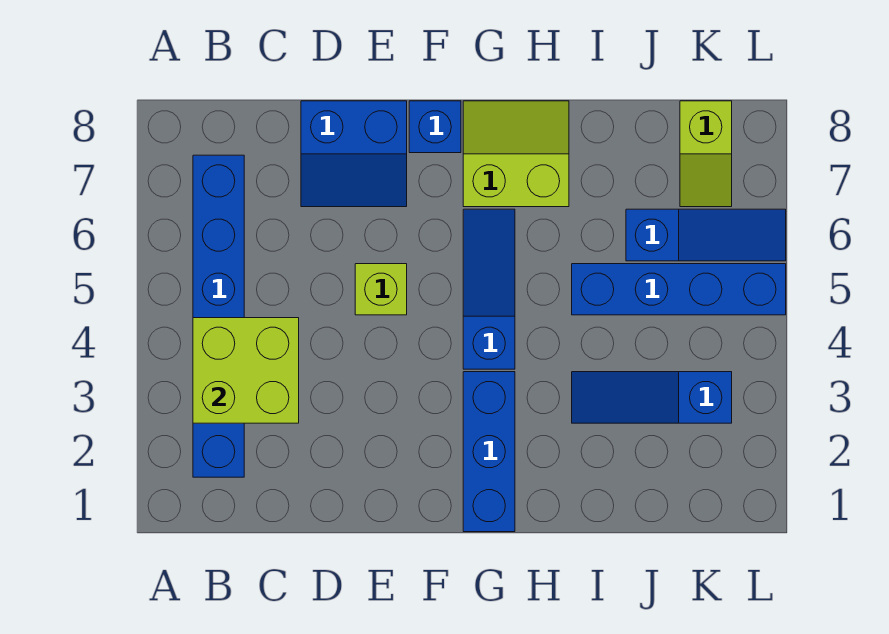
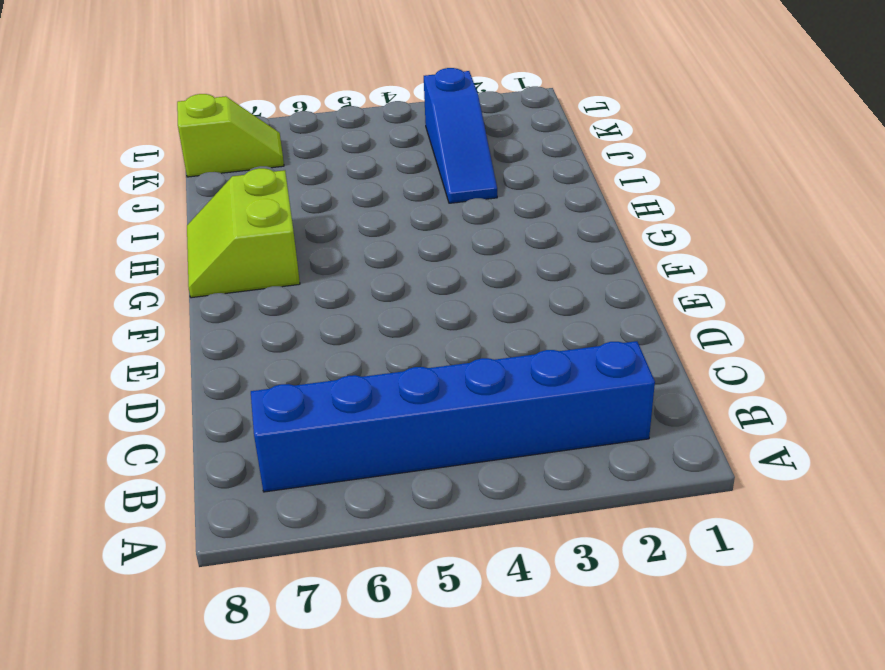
none -> blue slope D7:E8 level 1 top 8
none -> lime brick E5 level 1
none -> blue brick F8 level 1

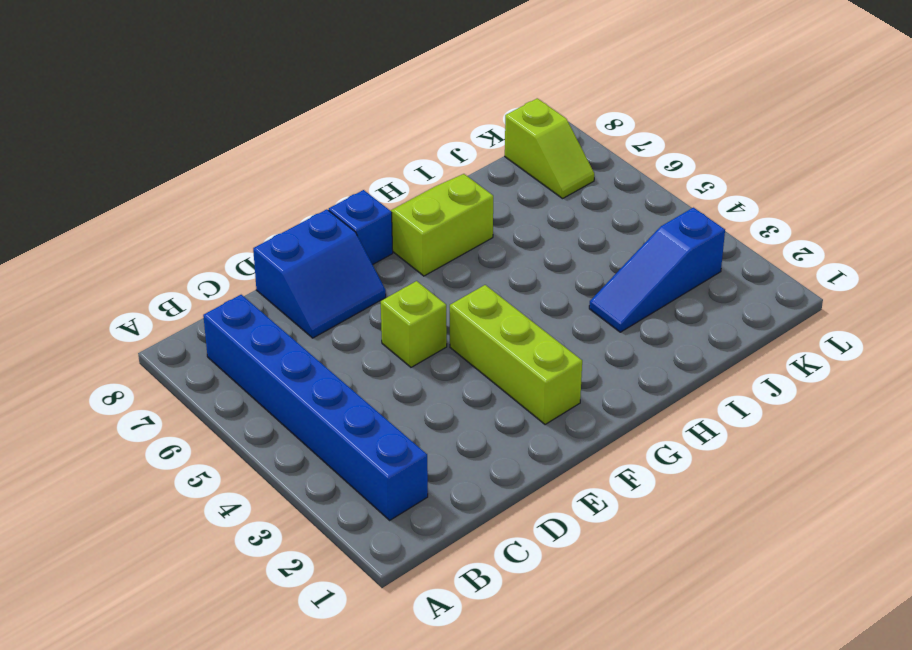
lime brick F2:F4 level 1 -> none
none -> blue brick G1:G3 level 1
none -> blue slope G4:G6 level 1 top 4
none -> blue brick I5:L5 level 1

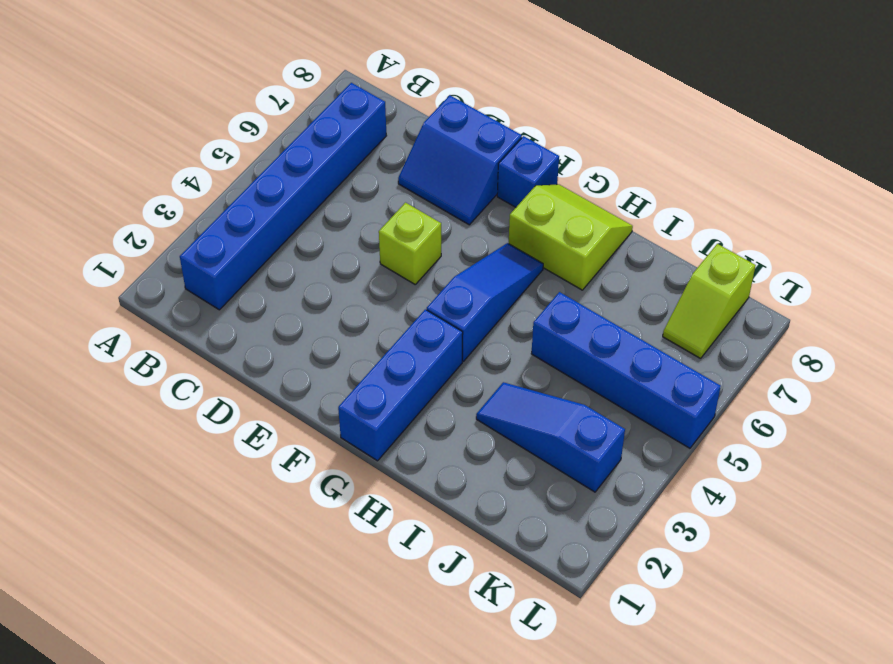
none -> blue slope J6:L6 level 1 top J
none -> lime brick B3:C4 level 2

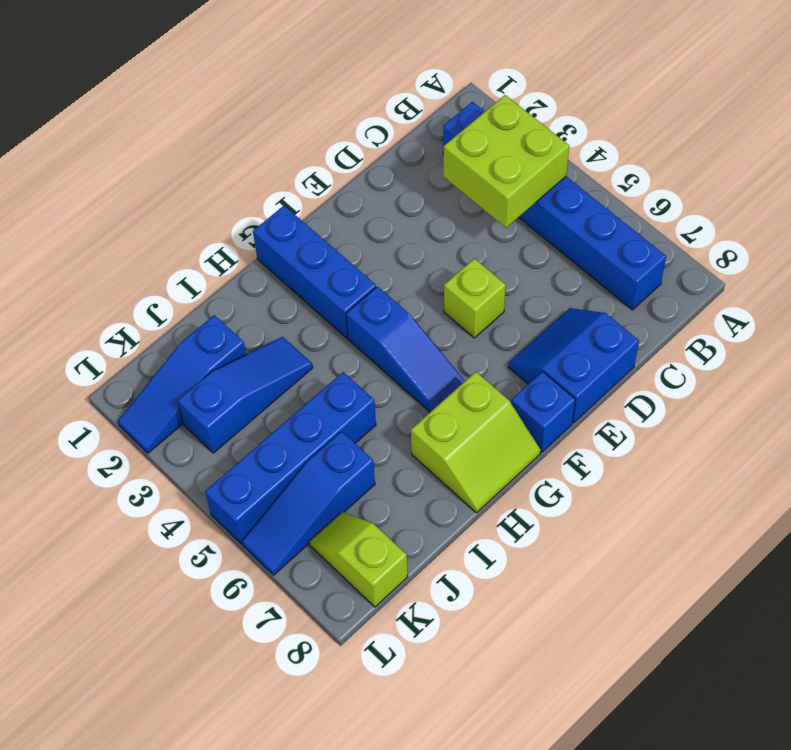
blue slope J2:L2 level 1 top J -> none

